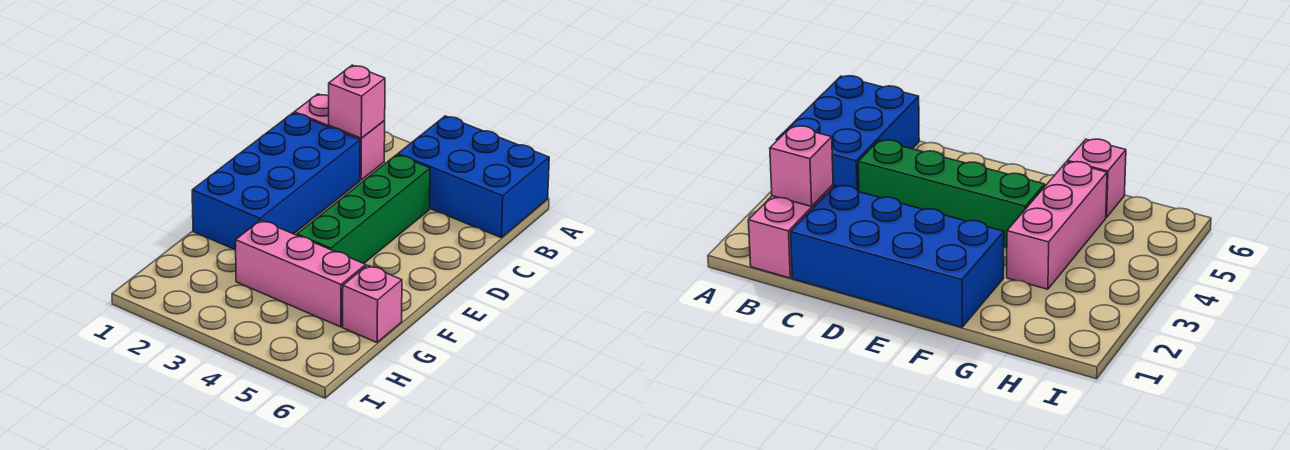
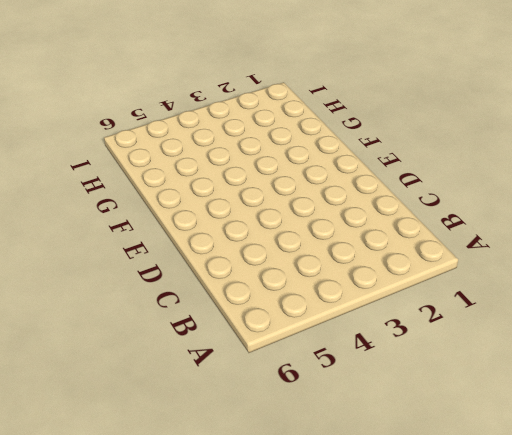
none -> blue brick A4:B6 level 1
none -> pink brick B1:B2 level 1

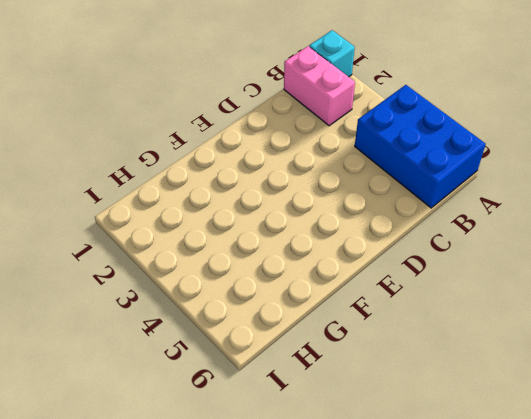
cyan brick A1 level 1 -> none
none -> blue brick C1:F2 level 1
none -> green brick C4:F4 level 1

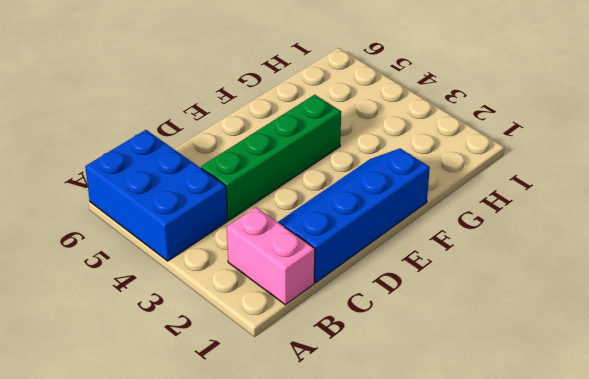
blue slope C1:F2 level 1 top 1 -> blue brick C1:F2 level 1
none -> pink brick G3:G5 level 1
none -> pink brick G6 level 1

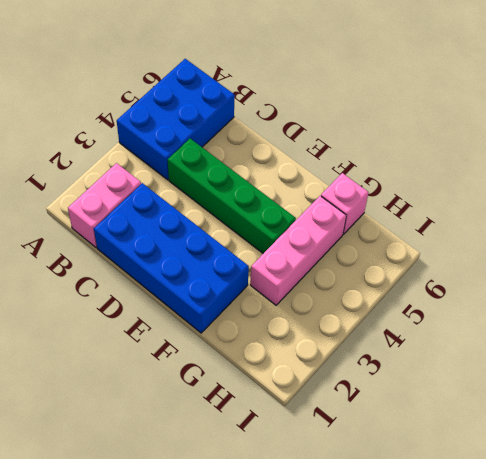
none -> pink brick B2 level 2

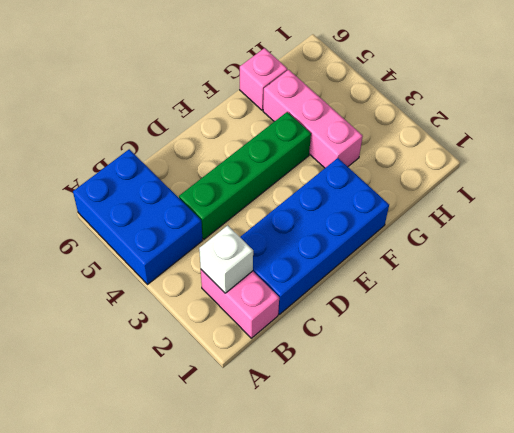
white brick B2 level 2 -> pink brick B2 level 2

